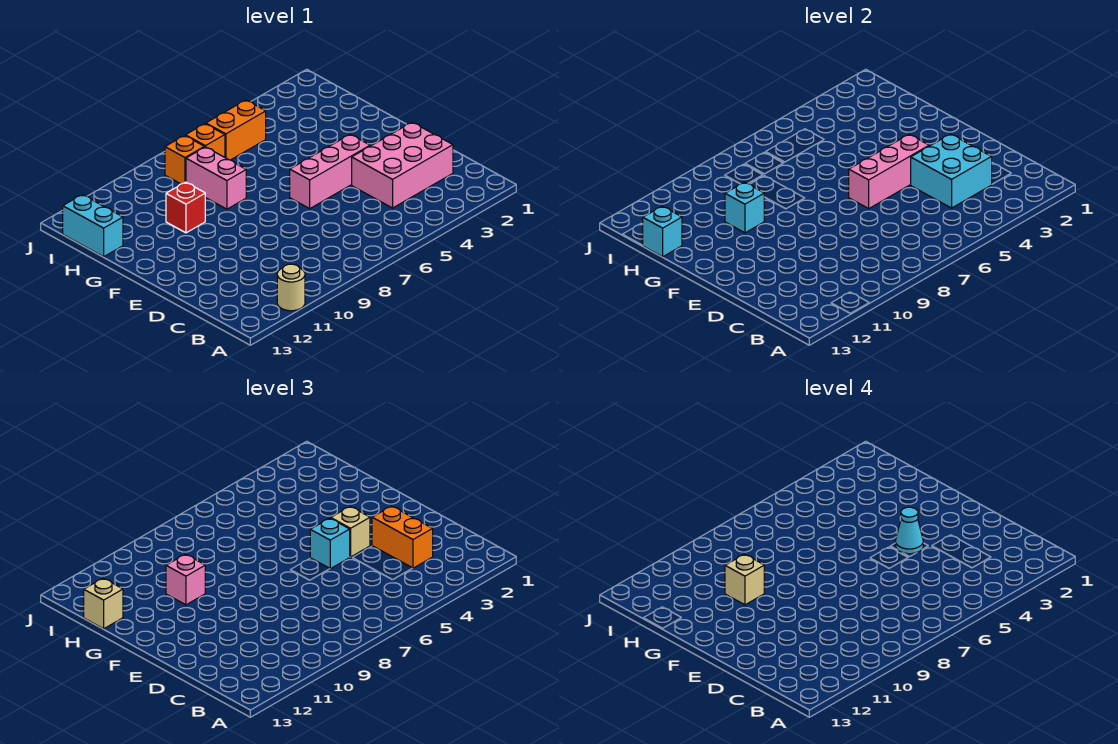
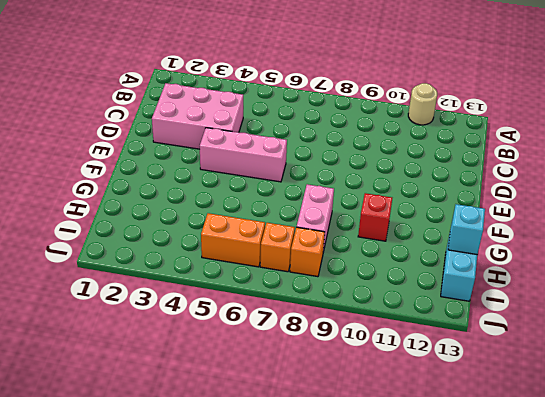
none -> cyan brick C3:D4 level 2
none -> pink brick E4:E6 level 2
none -> cyan brick G10 level 2

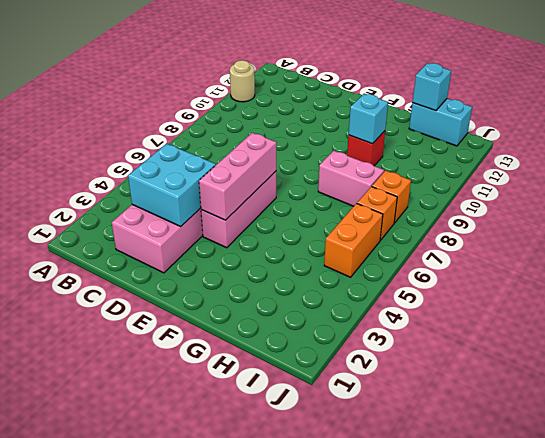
none -> orange brick C3:D3 level 3
none -> tan brick E4 level 3
none -> cyan brick E5 level 3

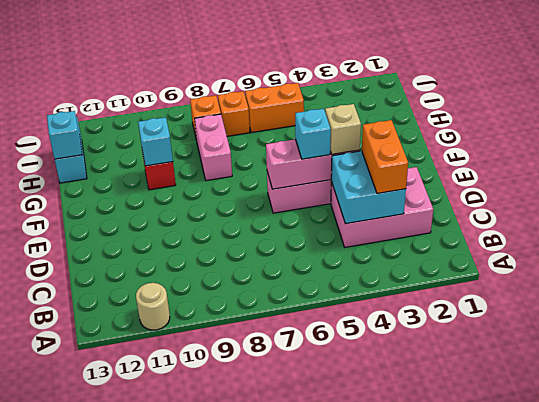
none -> pink brick G10 level 3
none -> tan brick H13 level 3
none -> cyan cone E4 level 4

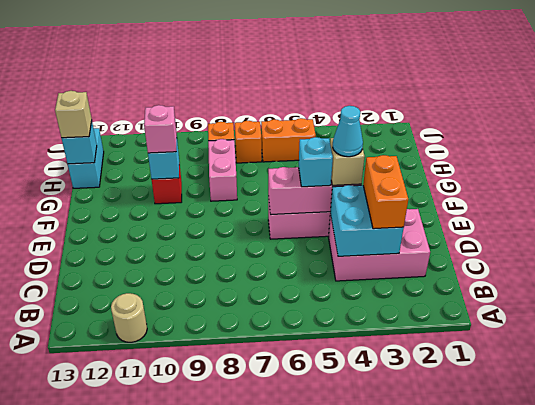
none -> tan brick G10 level 4

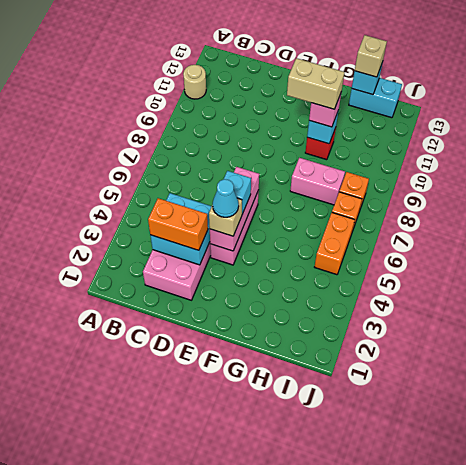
tan brick F10:G10 level 4 -> tan brick G10 level 4

